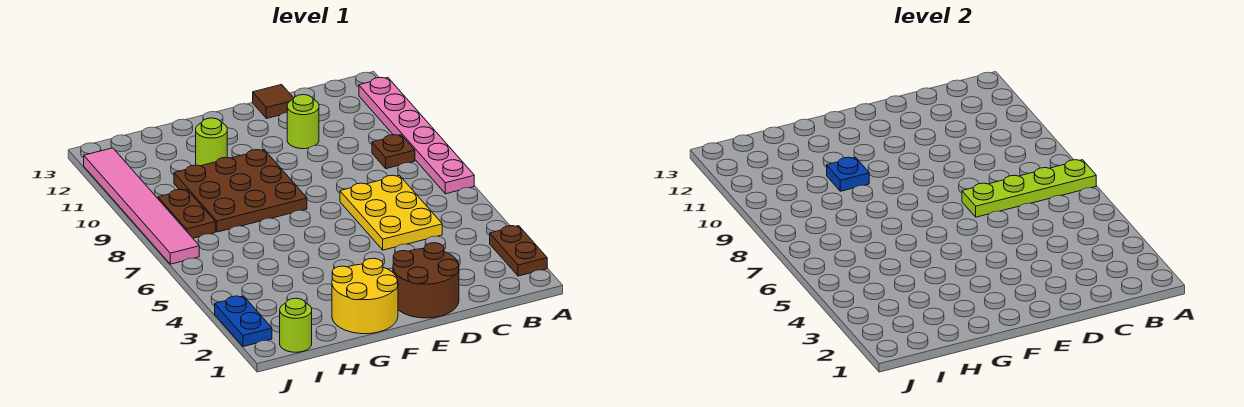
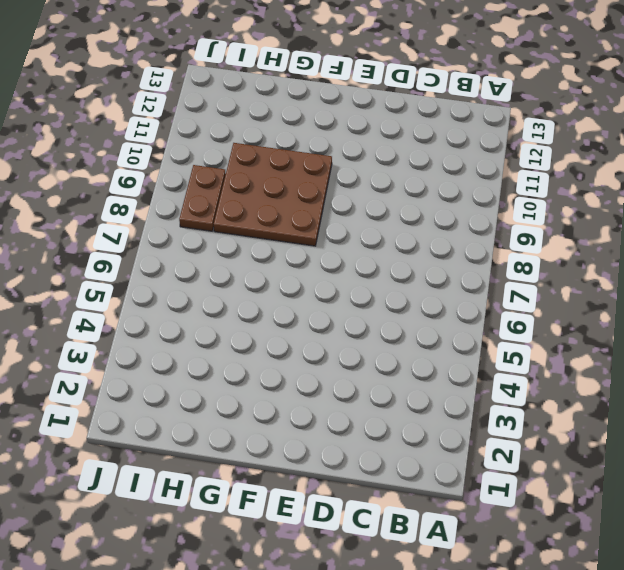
none -> brown plate A2:A3 level 1
none -> pink plate A7:A12 level 1
none -> brown plate B9 level 1

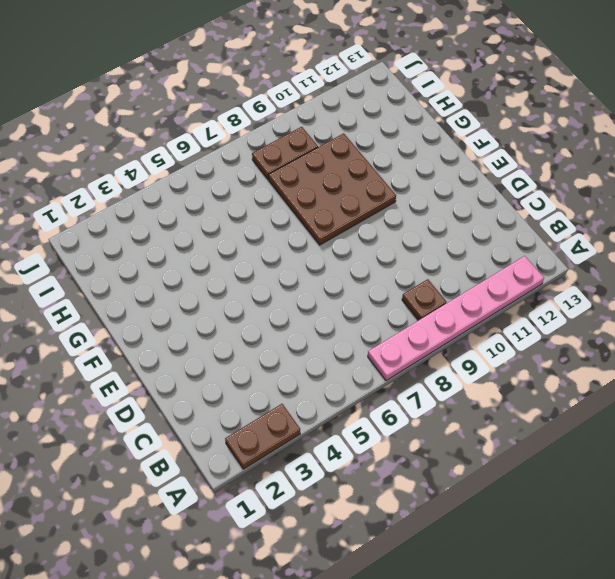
none -> yellow plate C5:D7 level 1
none -> brown round brick D1:E2 level 1
none -> lime round brick D11 level 1

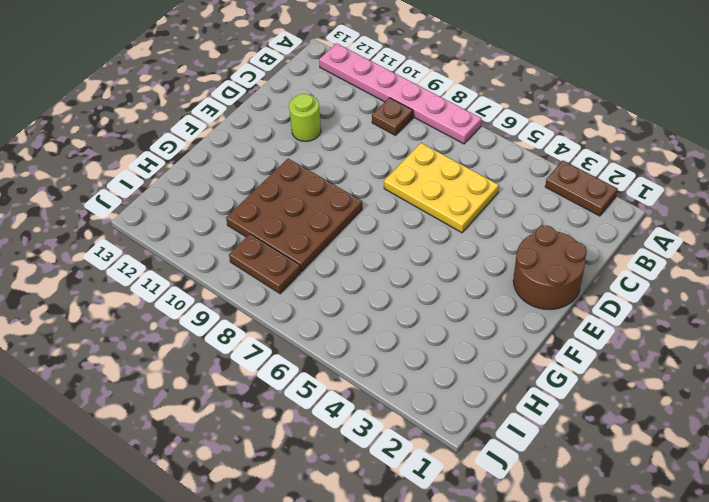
none -> brown tile D13 level 1
none -> yellow round brick F1:G2 level 1
none -> lime round brick G11 level 1

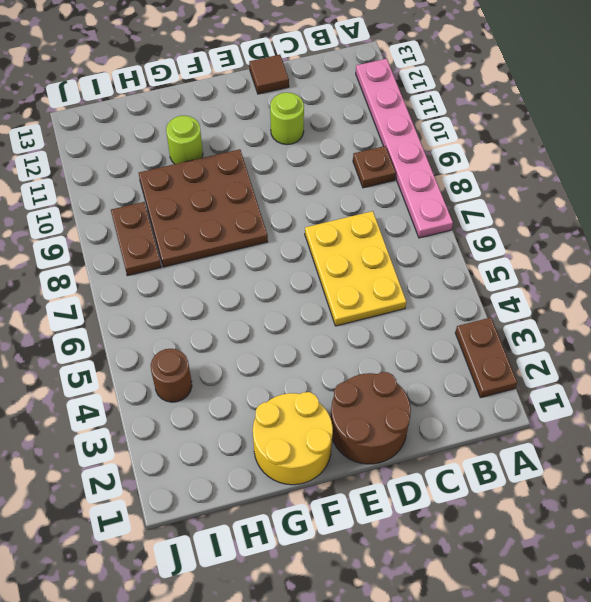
brown round brick I4 level 1 -> none
none -> lime round brick I1 level 1
none -> blue plate J2:J3 level 1
none -> pink tile J7:J12 level 1

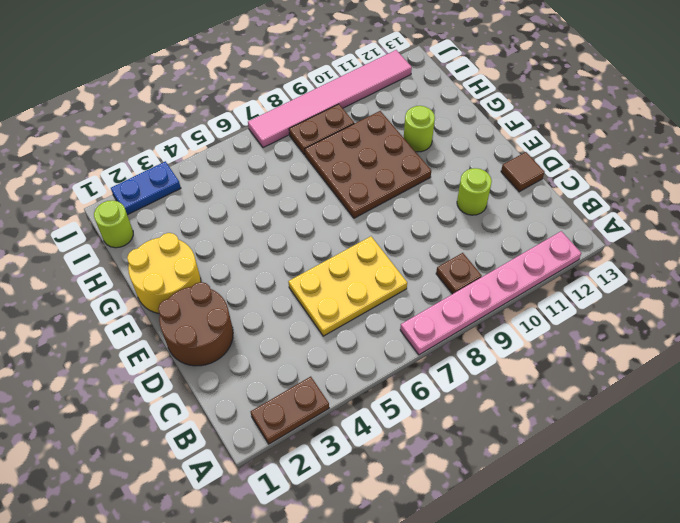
none -> lime plate A7:D7 level 2
none -> blue plate G10 level 2

